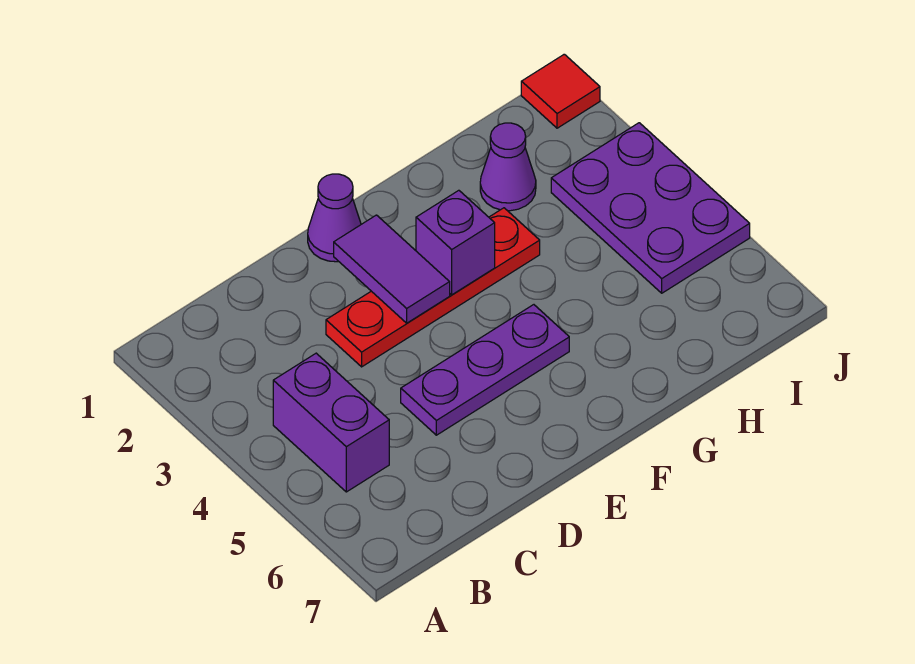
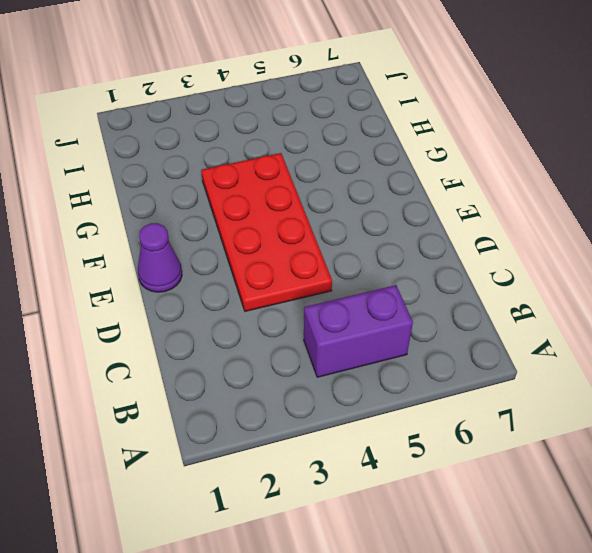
red plate D3:G4 level 1 -> red plate D3:G3 level 1
none -> purple plate D5:F5 level 1
none -> purple cone H2 level 1

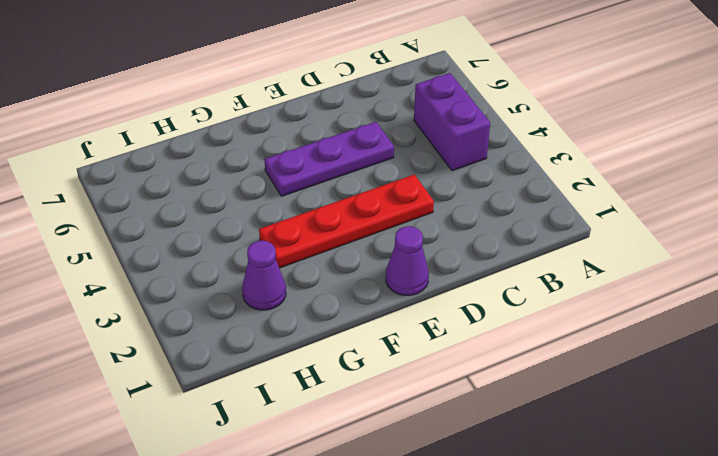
none -> purple plate I3:J5 level 1
none -> red tile J1 level 1

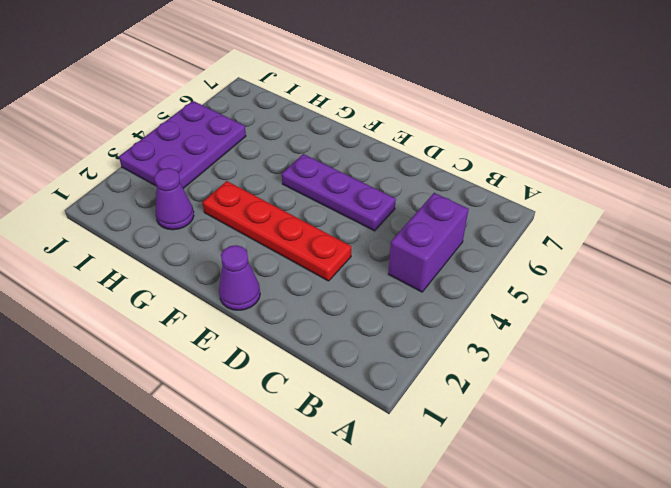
none -> red tile J1 level 1
none -> purple tile E2:E3 level 2

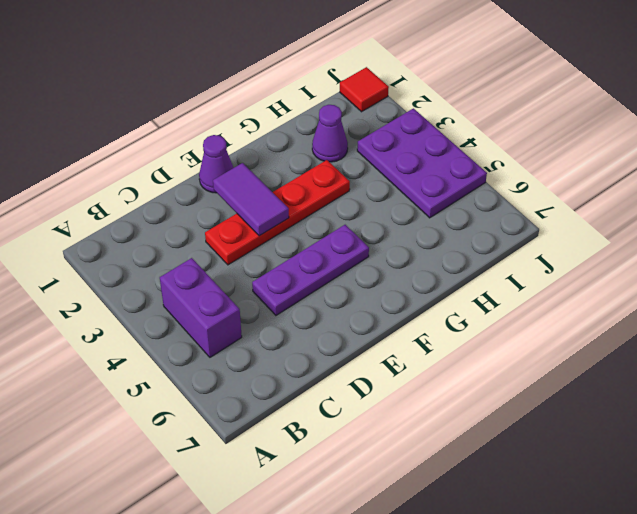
none -> purple brick F3 level 2

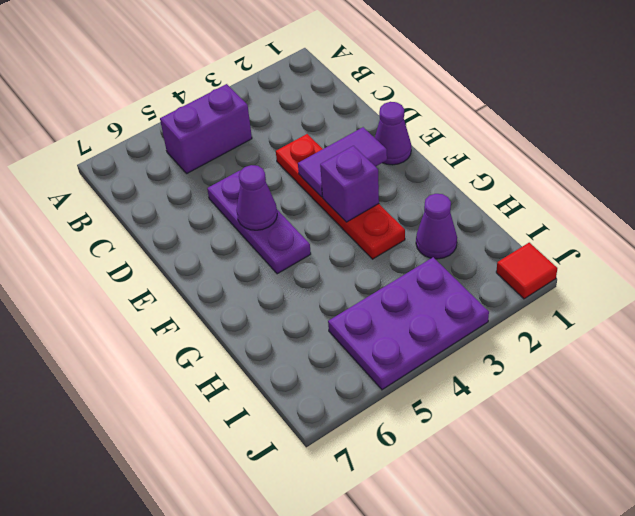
purple cone E5 level 2 -> none

